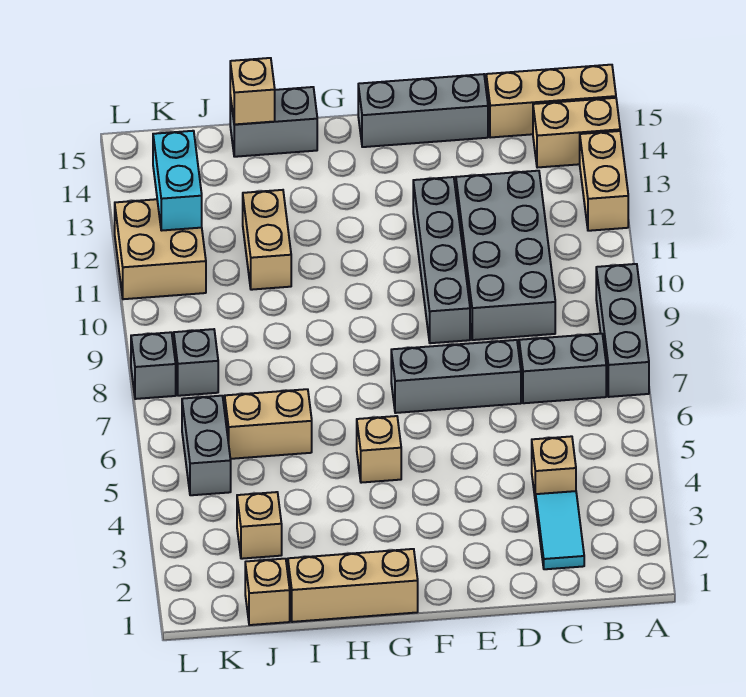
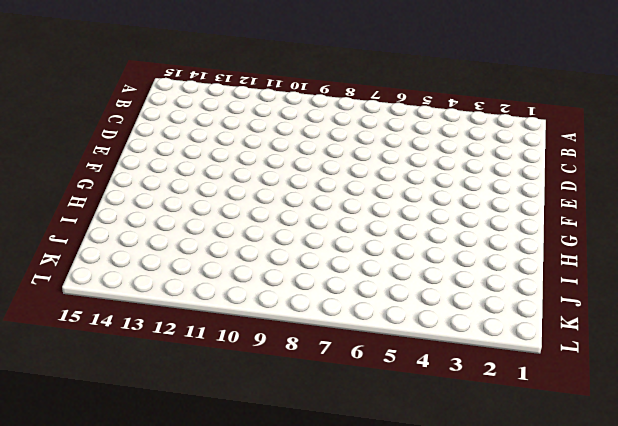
none -> grey brick A7:A9 level 1
none -> tan brick A12:A13 level 1
none -> tan brick A14:B14 level 1

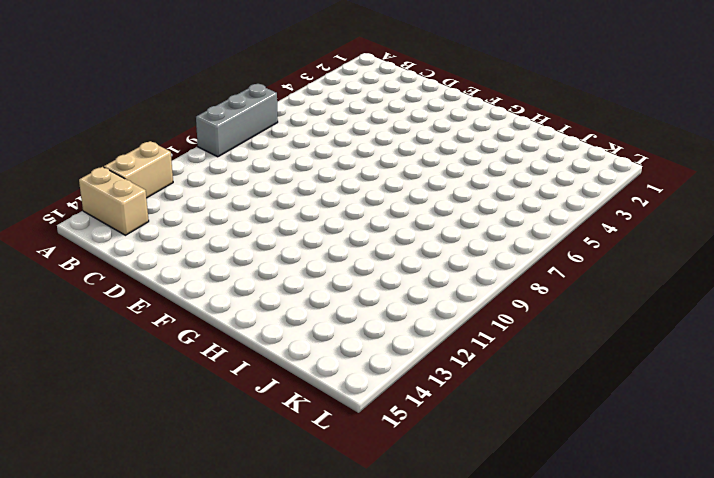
none -> tan brick A15:C15 level 1
none -> grey brick B7:C7 level 1
none -> cyan tile C2:C3 level 1

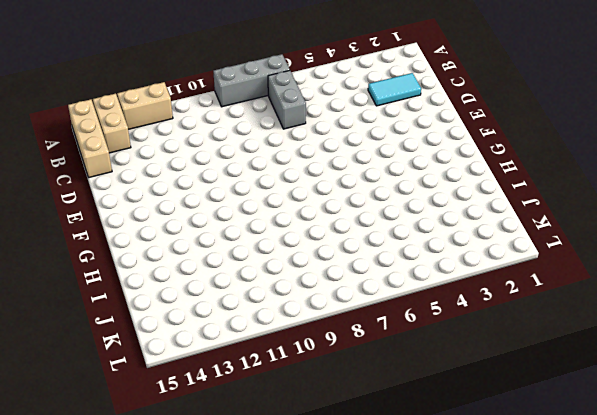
none -> tan brick C4 level 1
none -> grey brick C9:D12 level 1
none -> grey brick D7:F7 level 1

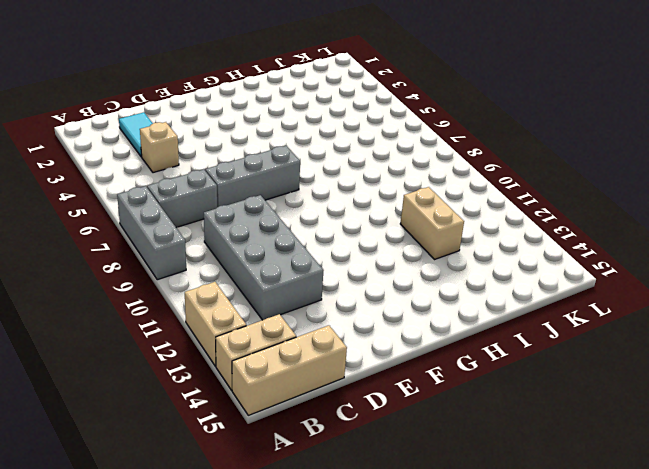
none -> grey brick D15:F15 level 1
none -> grey brick E9:E12 level 1
none -> tan brick G1:I1 level 1

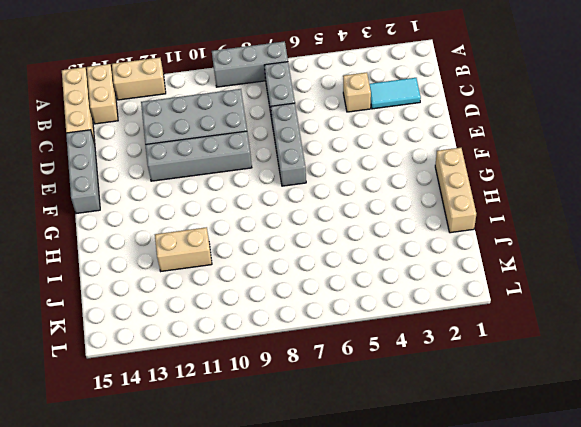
none -> tan brick G5 level 1
none -> grey brick H15:I15 level 1
none -> tan brick I6:J6 level 1

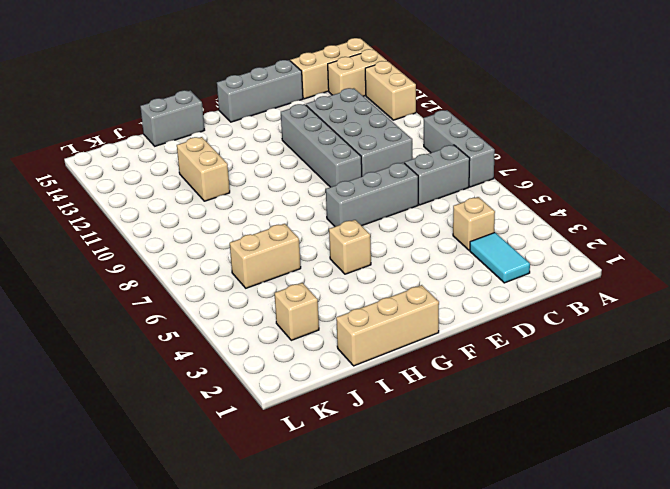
none -> tan brick J1 level 1
none -> grey brick K5:K6 level 1
none -> grey brick K8 level 1

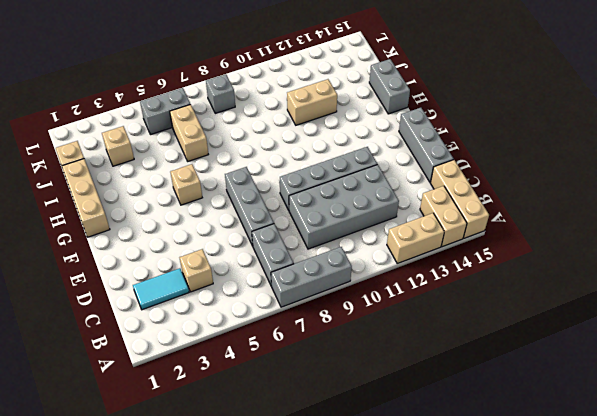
none -> tan brick K11:L12 level 1
none -> grey brick L8 level 1
none -> tan brick I15 level 2

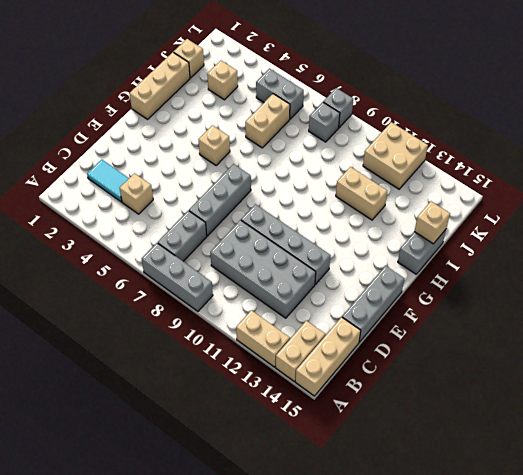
none -> cyan brick K12:K13 level 2

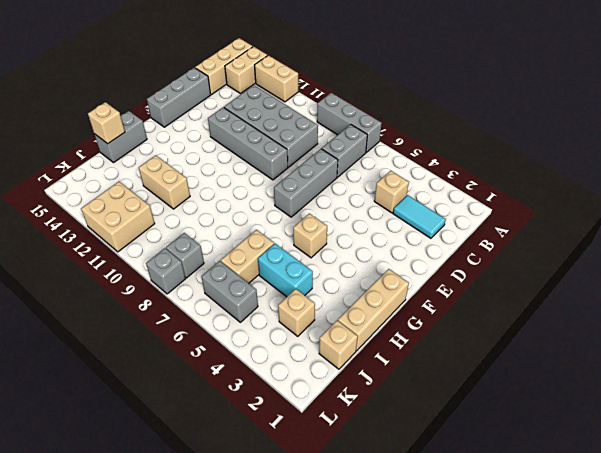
cyan brick I4:I5 level 1 -> cyan brick K12:K13 level 2

